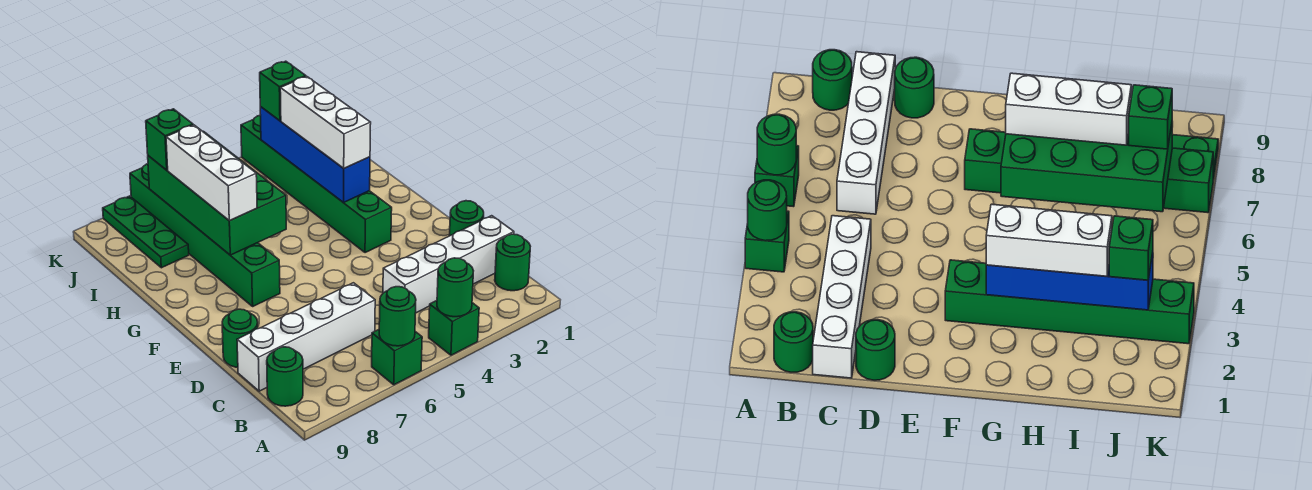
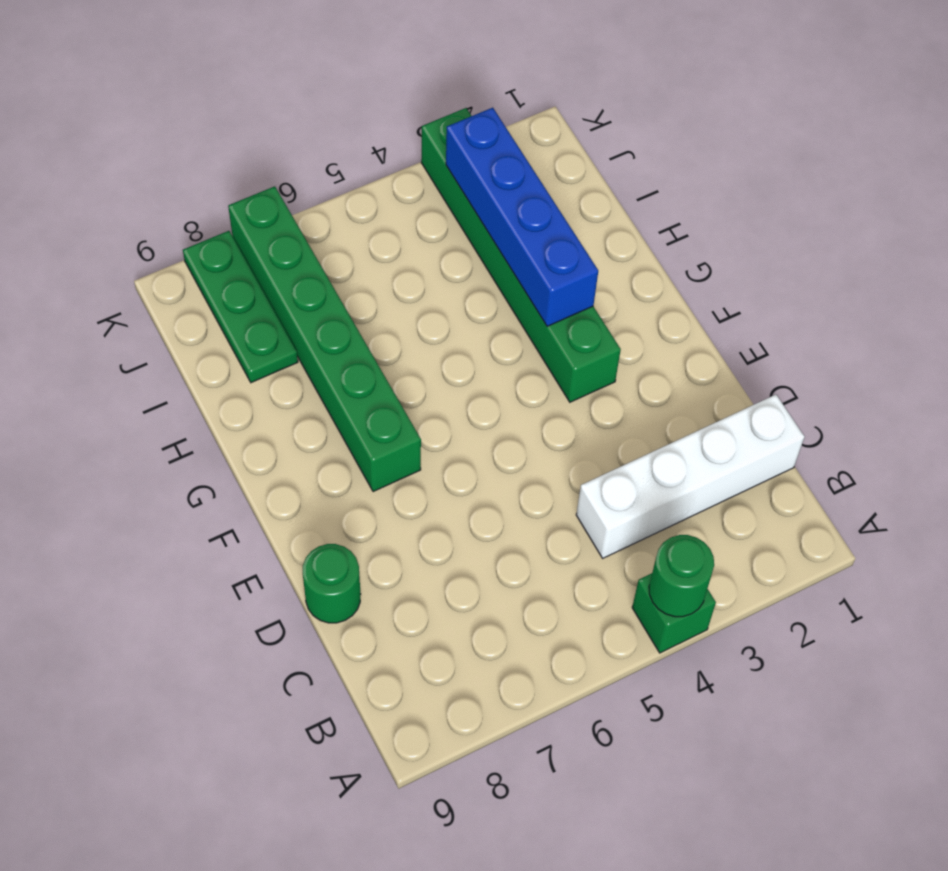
none -> green brick A6 level 1
none -> green round brick B1 level 1
none -> green round brick B9 level 1

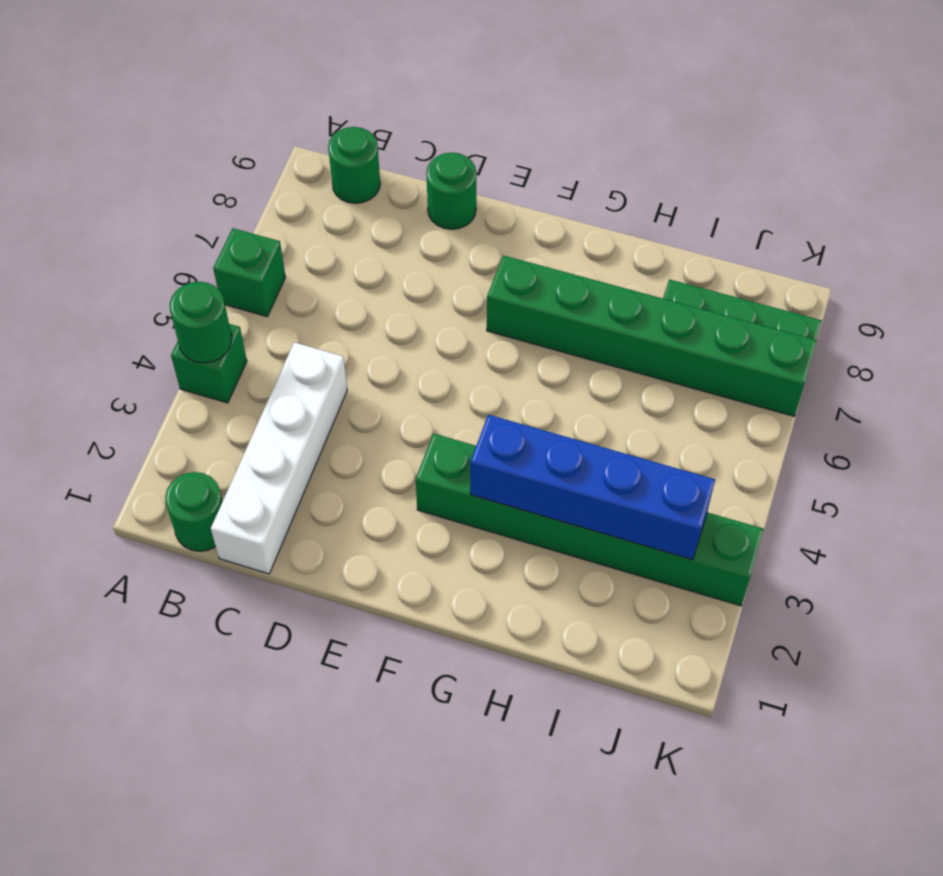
none -> white brick C6:C9 level 1
none -> green round brick D1 level 1
none -> green round brick A6 level 2

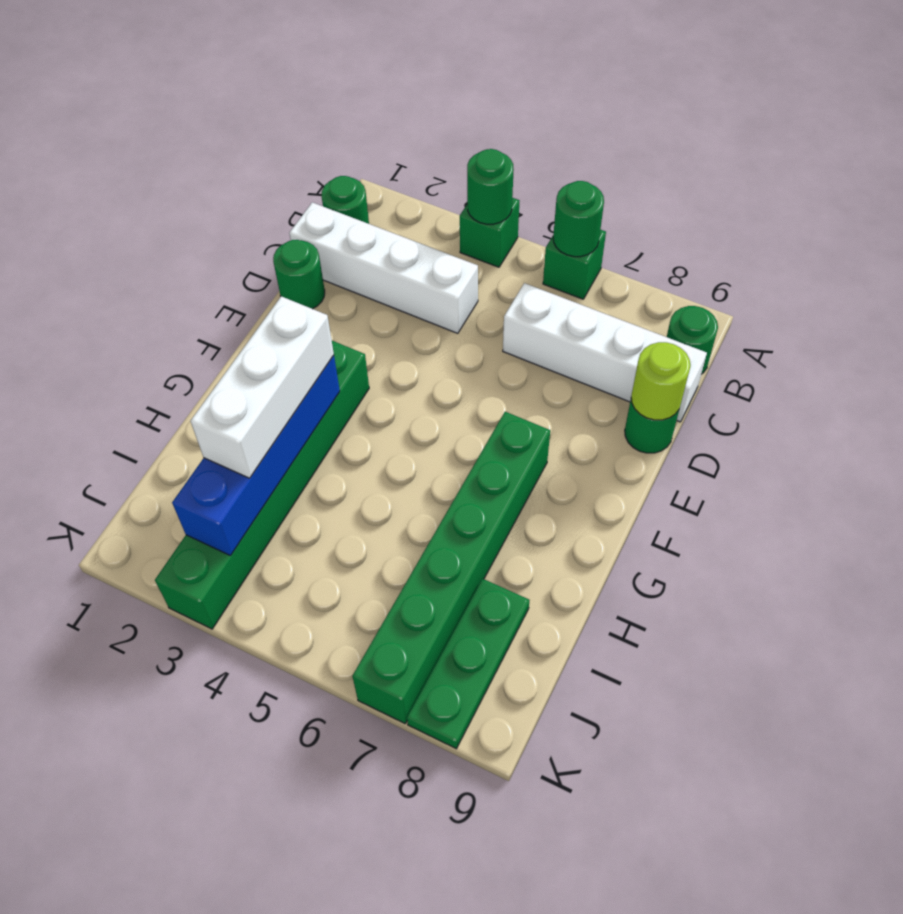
lime round brick D9 level 2 -> none
none -> green brick G6:J7 level 2
none -> white brick G7:I7 level 3
none -> green brick J3 level 3

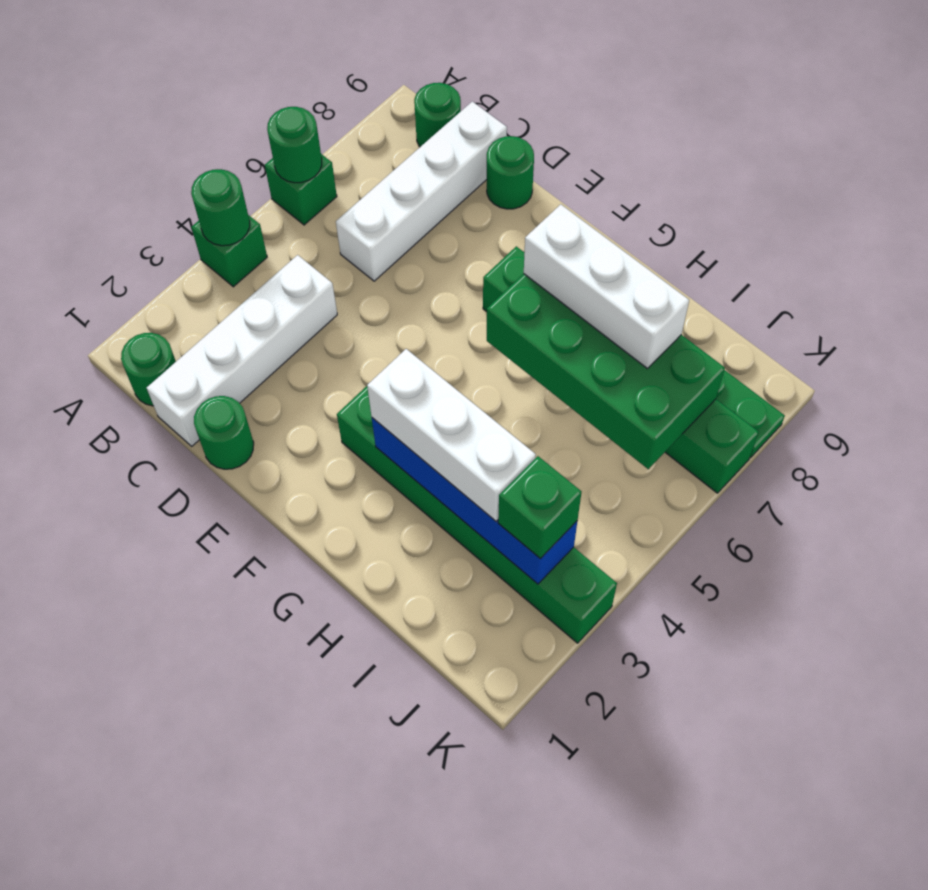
none -> green brick J7 level 3

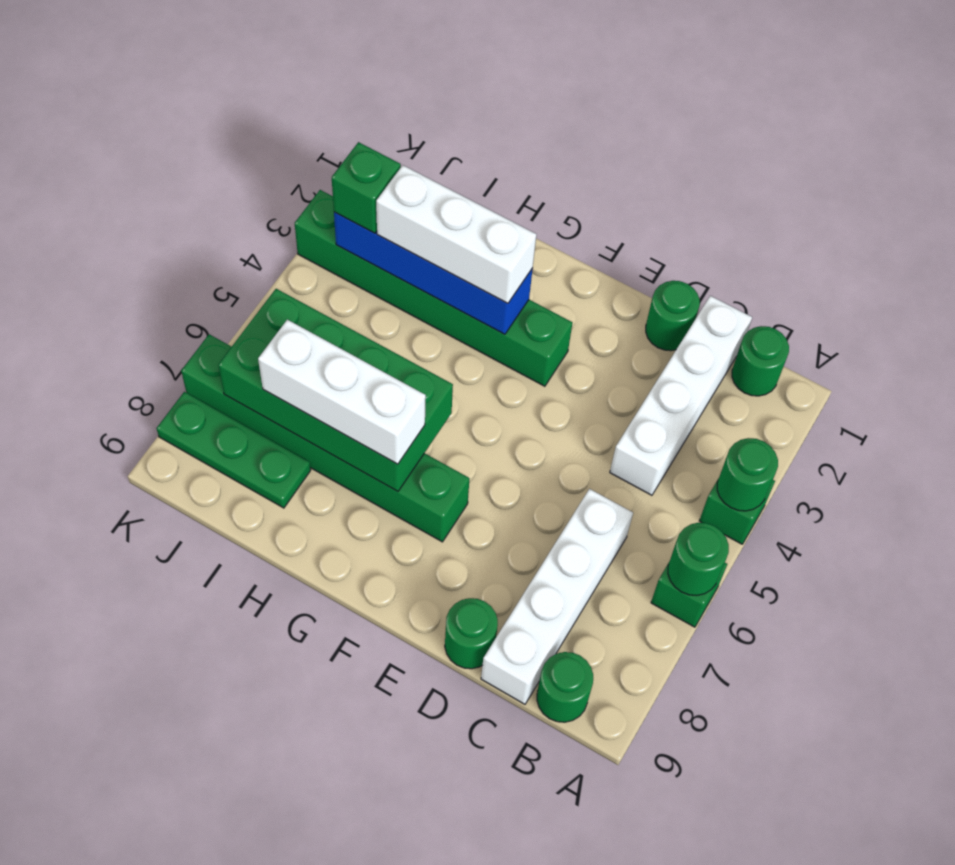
none -> green brick J7 level 3

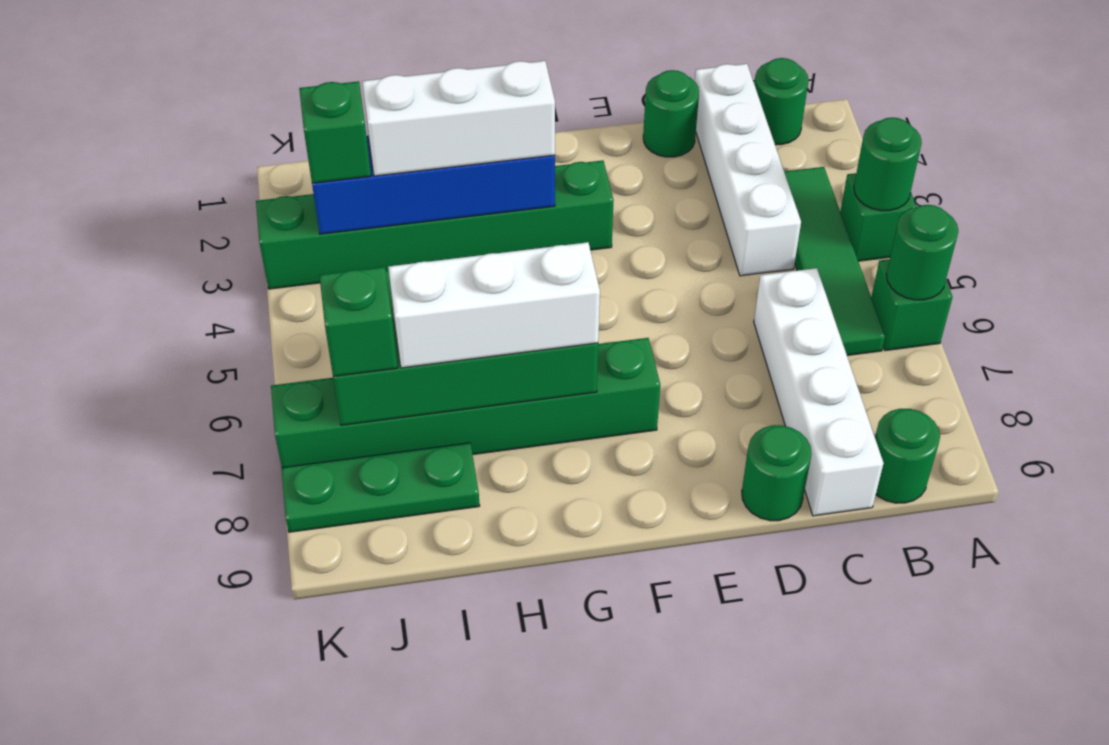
green tile B3:B6 level 1 -> none

